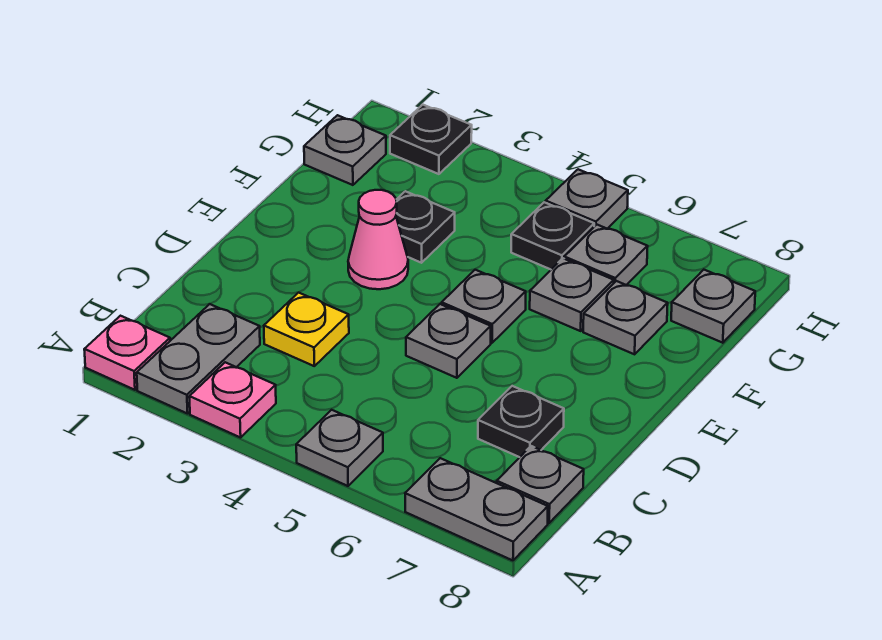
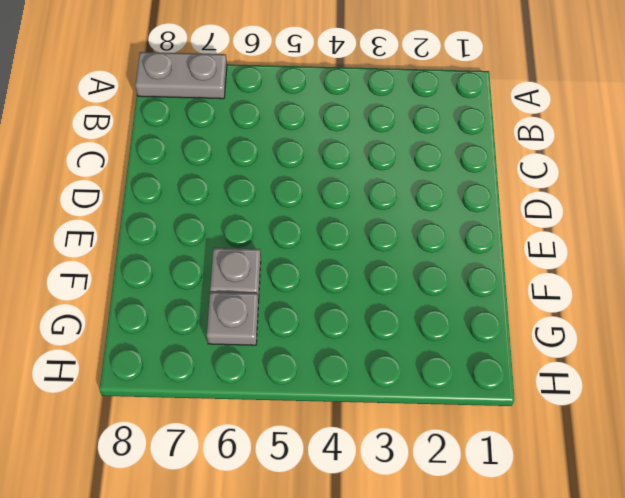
none -> pink plate A1 level 1
none -> grey plate A2:B2 level 1
none -> pink plate A3 level 1

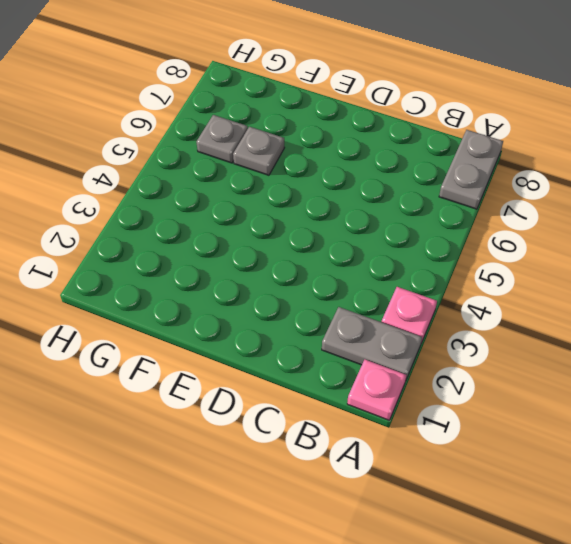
none -> grey plate A5 level 1
none -> grey plate B8 level 1
none -> yellow plate C3 level 1

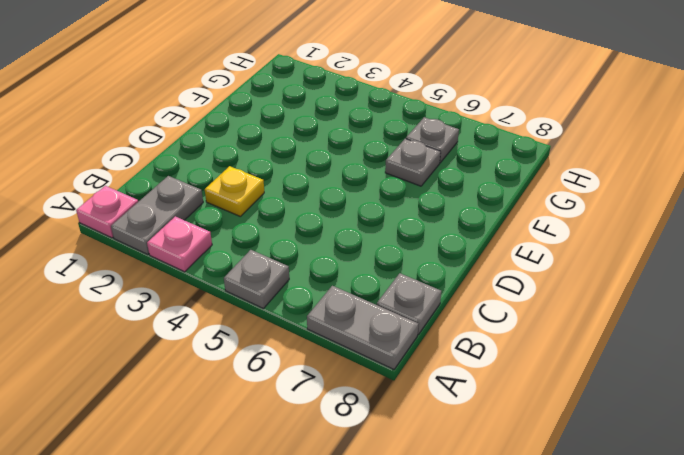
none -> black plate C7 level 1
none -> grey plate D5 level 1
none -> pink cone E3 level 1

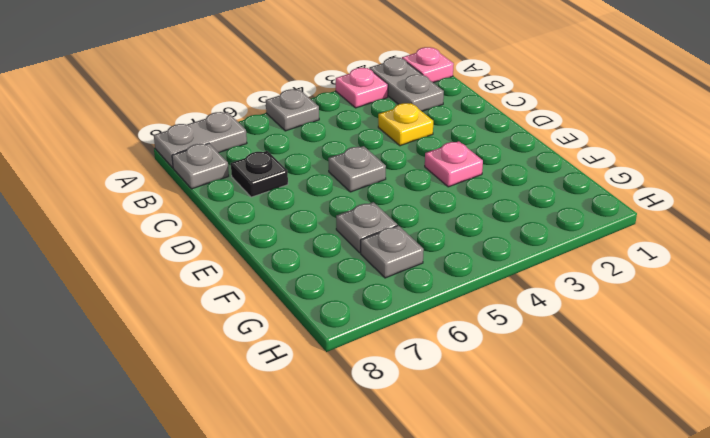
pink plate E3 level 1 -> pink cone E3 level 1
none -> grey plate E5 level 1
none -> black plate F3 level 1
none -> grey plate F7 level 1

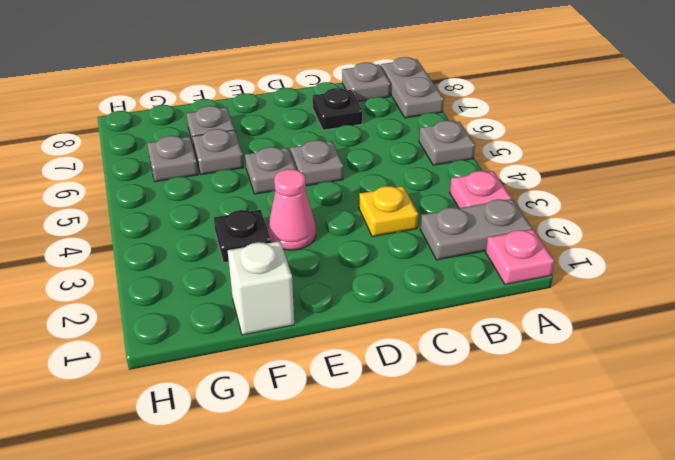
white brick F1 level 1 -> none
none -> grey plate G1 level 1
none -> black plate G5 level 1
none -> grey plate G8 level 1

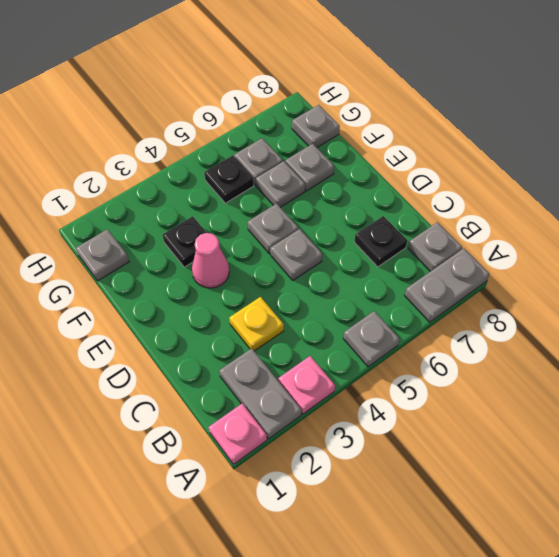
none -> black plate H2 level 1
none -> grey plate H5 level 1

